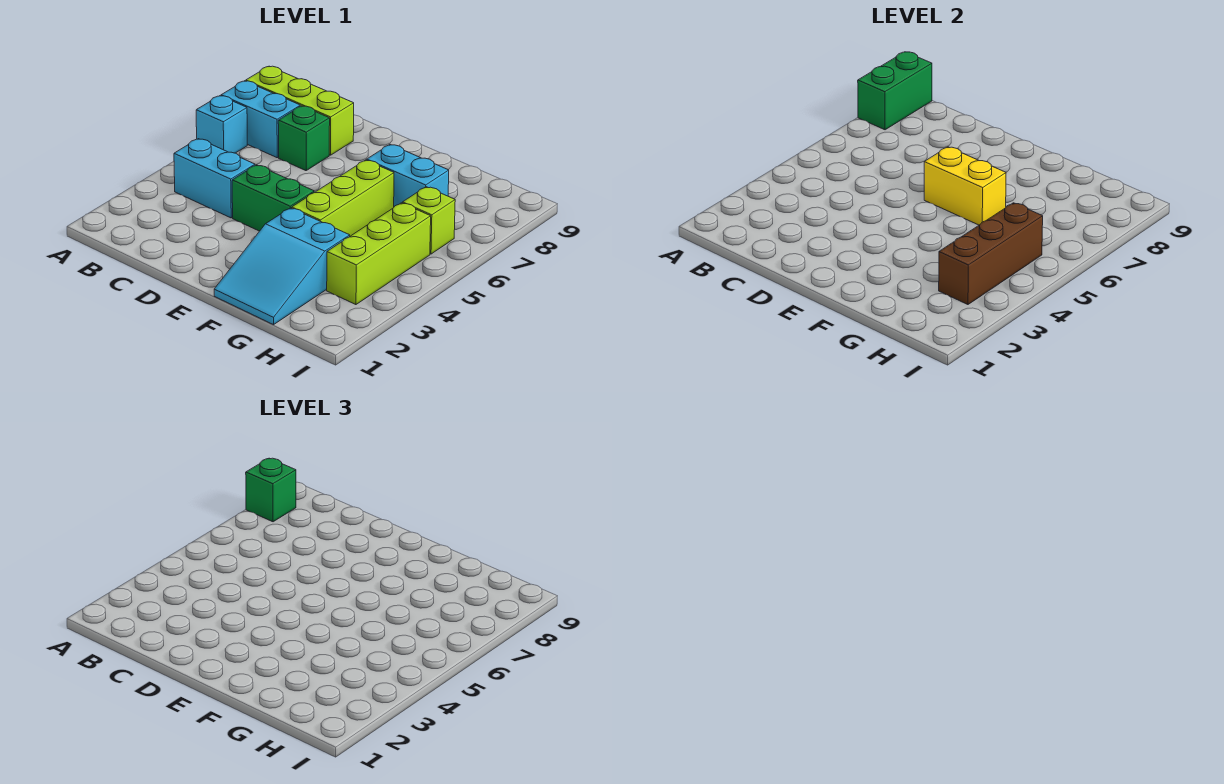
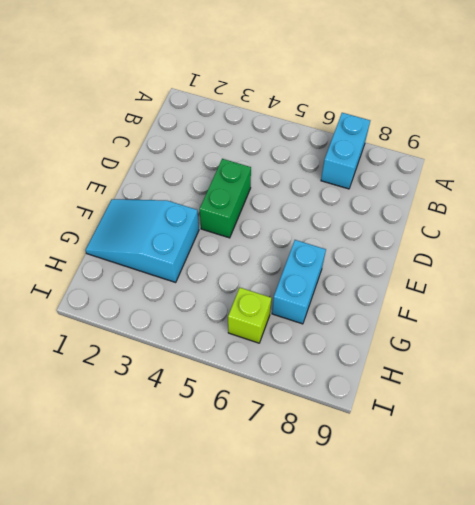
none -> cyan brick A6 level 1
none -> lime brick A8:C8 level 1
none -> cyan brick B4:C4 level 1

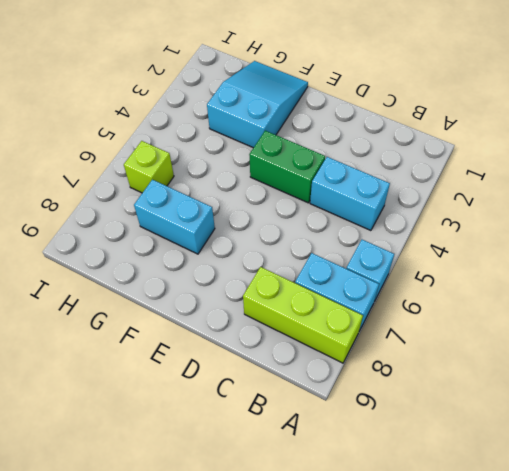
none -> green brick C7 level 1
none -> lime brick F4:F6 level 1
none -> lime brick H3:H5 level 1

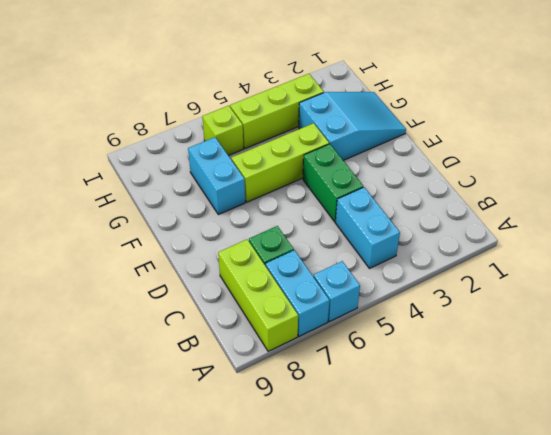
none -> green brick A8:A9 level 2
none -> yellow brick E6:F6 level 2
none -> brown brick H3:H5 level 2

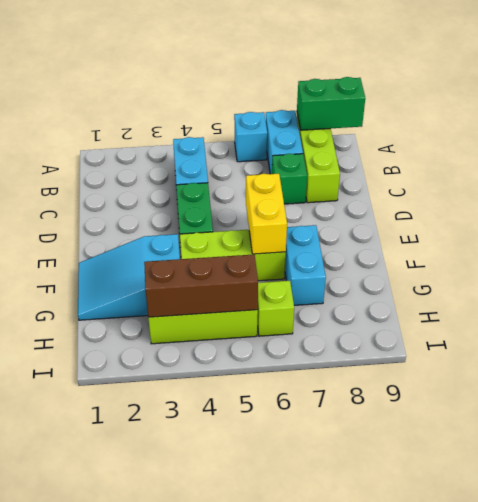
none -> green brick A8 level 3

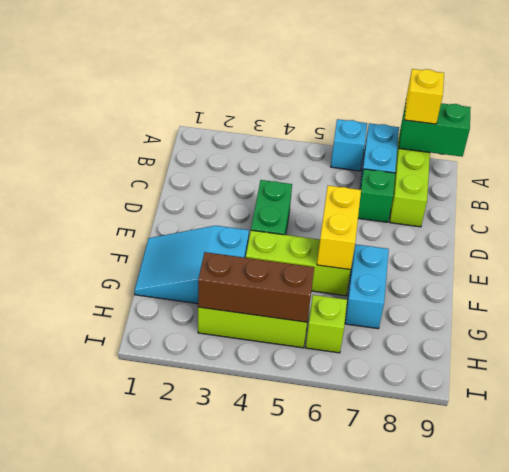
yellow brick A8 level 3 -> green brick A8 level 3
none -> cyan brick B4:C4 level 1

